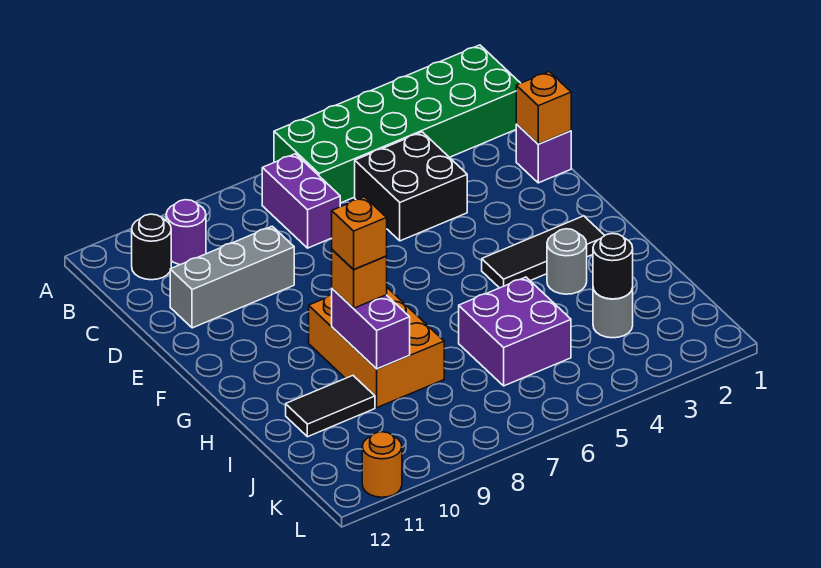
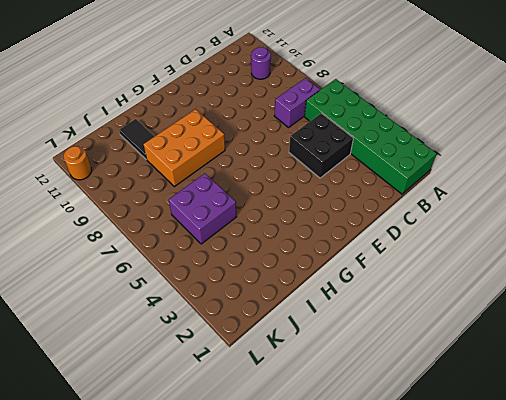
none -> black round brick B11 level 1
none -> purple brick D1 level 1
none -> grey brick D9:D11 level 1

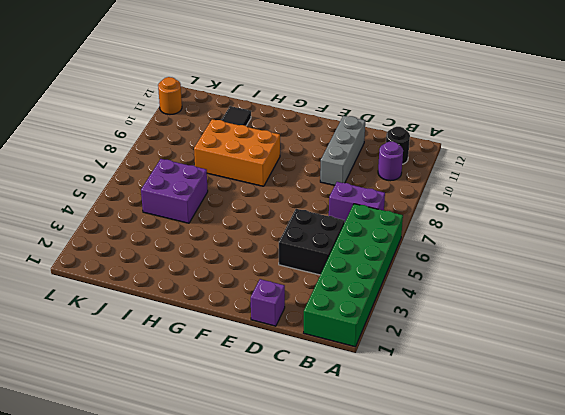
none -> black tile G2:G4 level 1
none -> grey round brick H3 level 1
none -> grey round brick J3 level 1

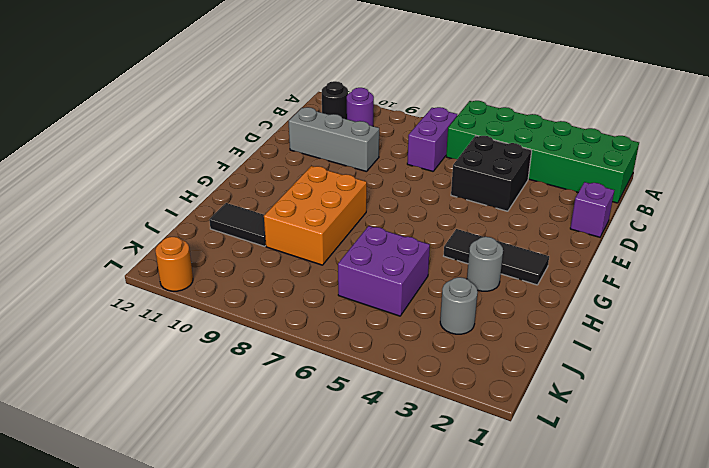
none -> orange brick D1 level 2
none -> purple brick H9:I9 level 2
none -> black round brick J3 level 2

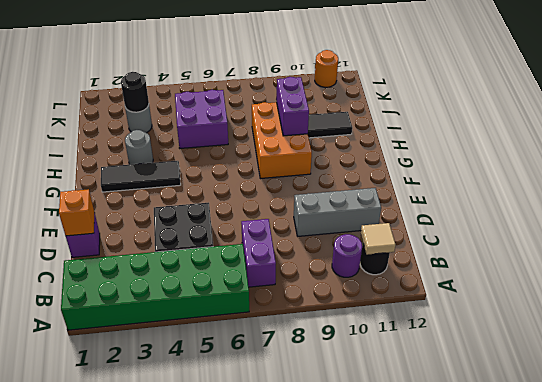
tan tile B11 level 2 -> none
none -> orange brick H9 level 3
none -> orange brick H9 level 4

